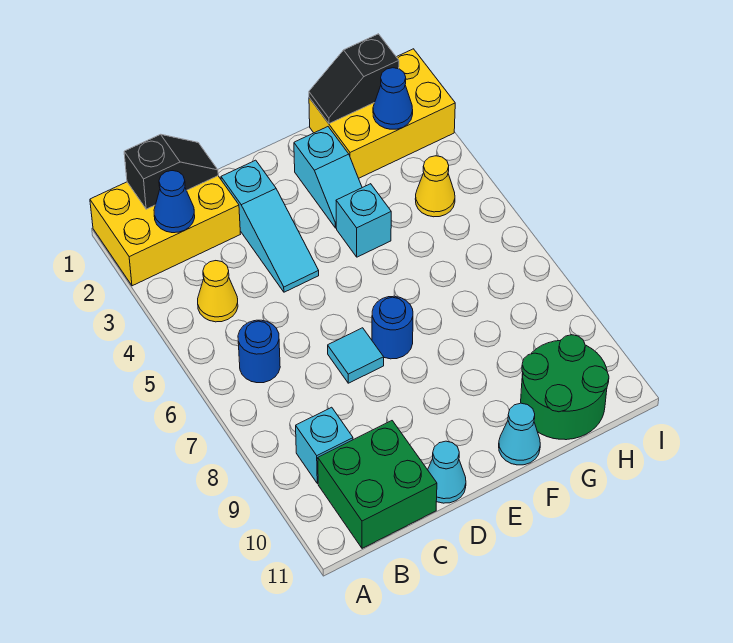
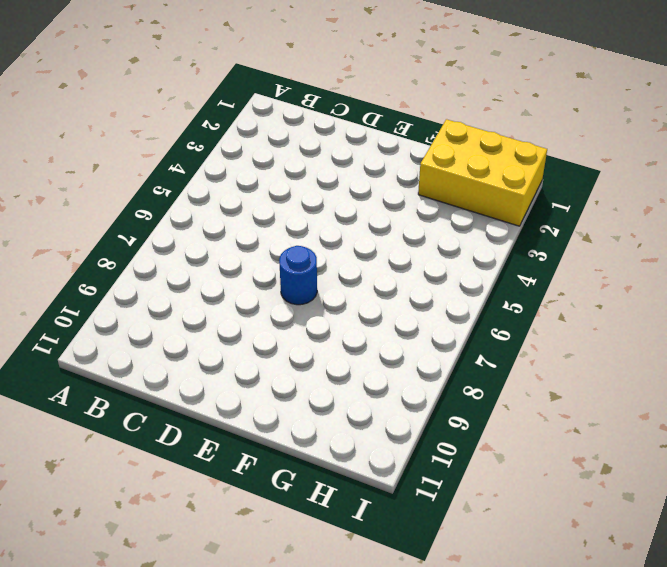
none -> yellow brick A1:C2 level 1
none -> yellow cone B4 level 1
none -> blue round brick B6 level 1

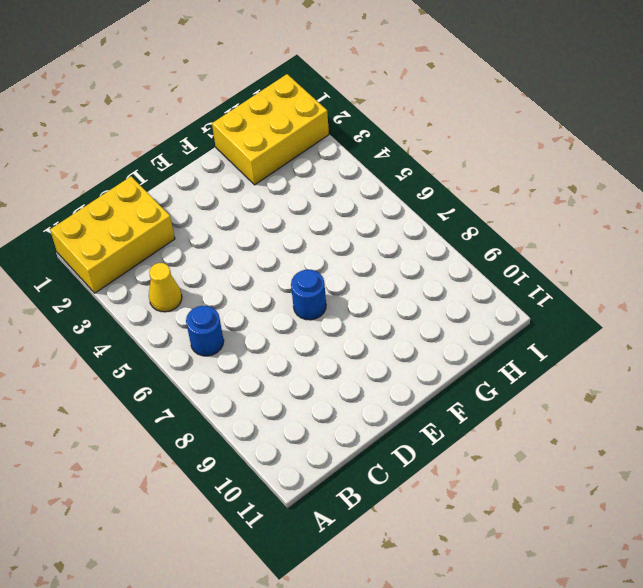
none -> cyan brick B9 level 1
none -> green brick B10:C11 level 1
none -> cyan slope D2:D4 level 1 top 2

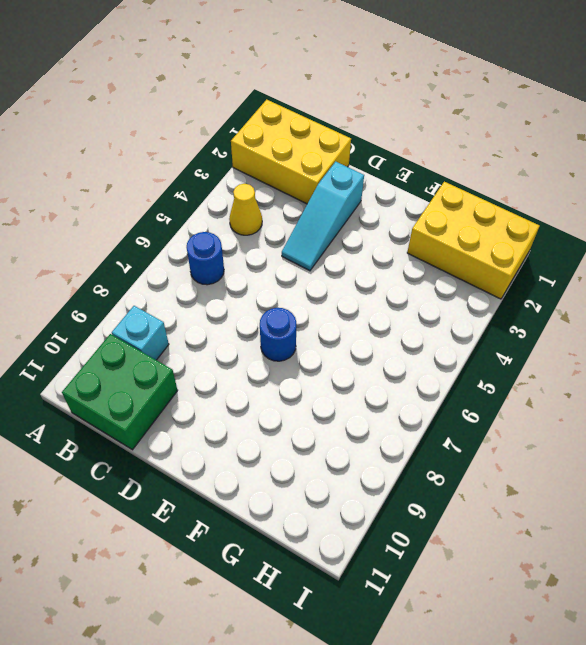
none -> cyan tile D7 level 1
none -> cyan cone D11 level 1
none -> cyan slope F2:F3 level 1 top 2

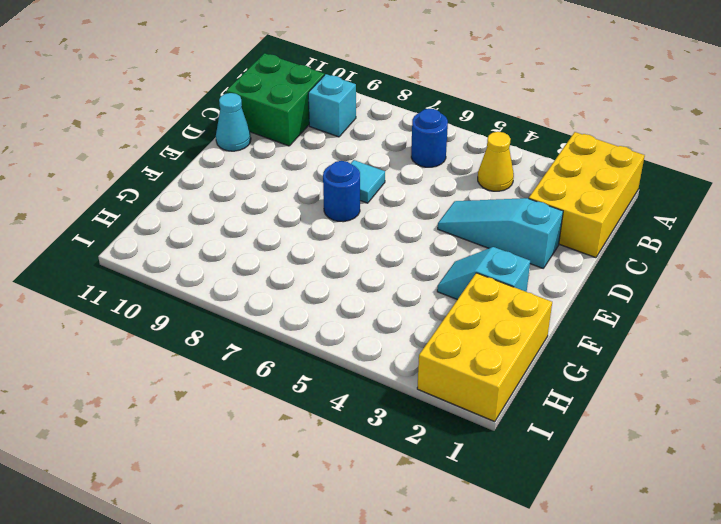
none -> cyan brick F4 level 1
none -> cyan cone F11 level 1
none -> green round brick G10:H11 level 1

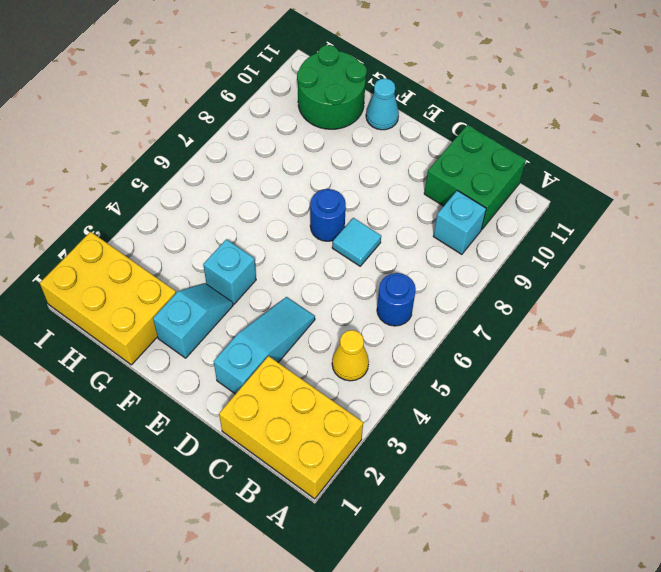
none -> cyan cone D11 level 1
none -> yellow cone H4 level 1
none -> black slope B1:C1 level 2 top B

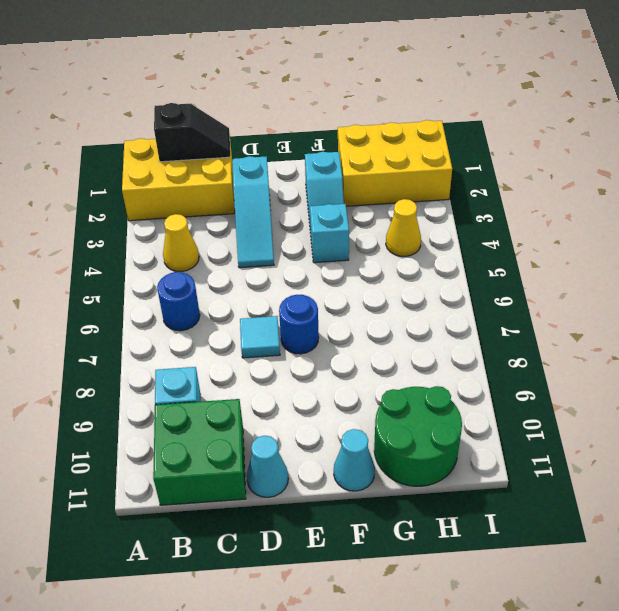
none -> blue cone B2 level 2
none -> black slope G1:H1 level 2 top H
none -> blue cone H2 level 2

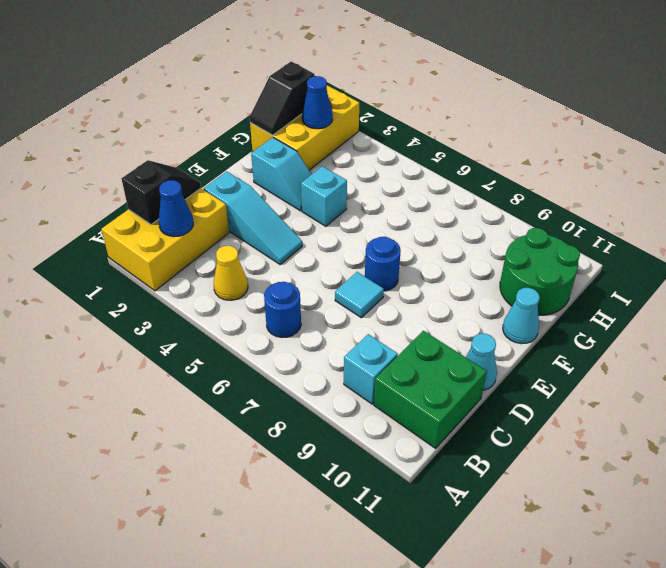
none -> yellow cone H4 level 1

